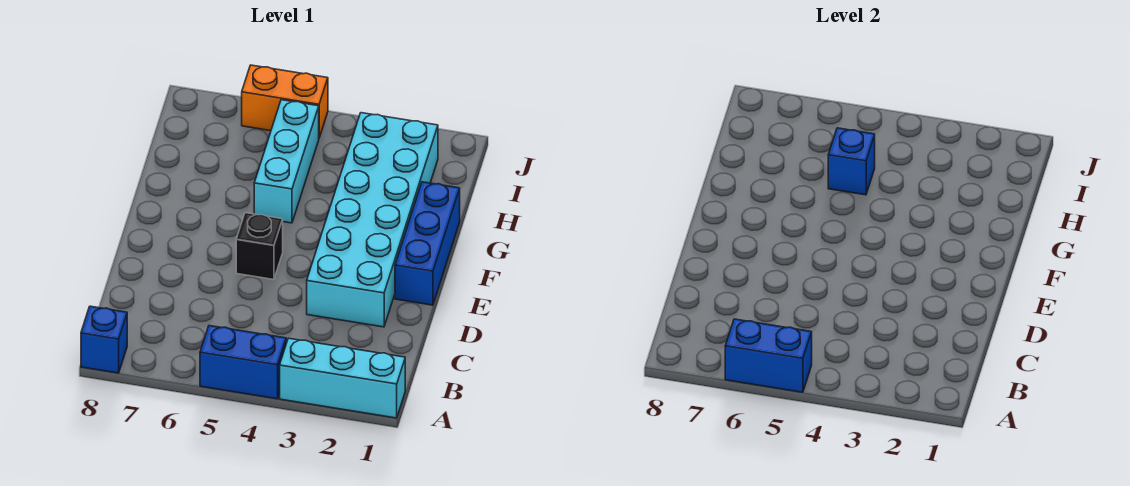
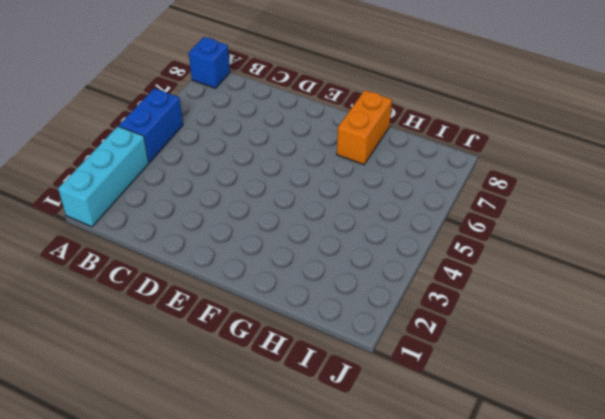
orange brick G7:G8 level 1 -> orange brick J5:J6 level 1
none -> cyan brick D2:I3 level 1
none -> blue brick E1:G1 level 1

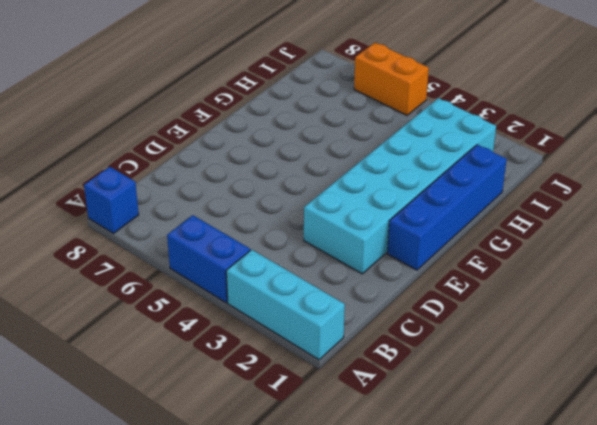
blue brick E1:H1 level 1 -> blue brick E1:G1 level 1
none -> black brick E5 level 1
none -> cyan brick G5:I5 level 1

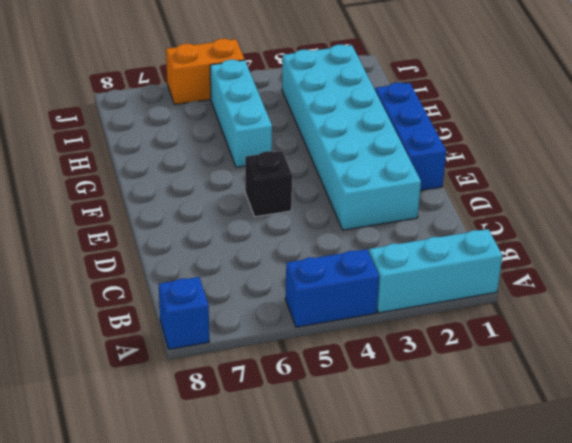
none -> blue brick A5:A6 level 2
none -> blue brick H5 level 2

